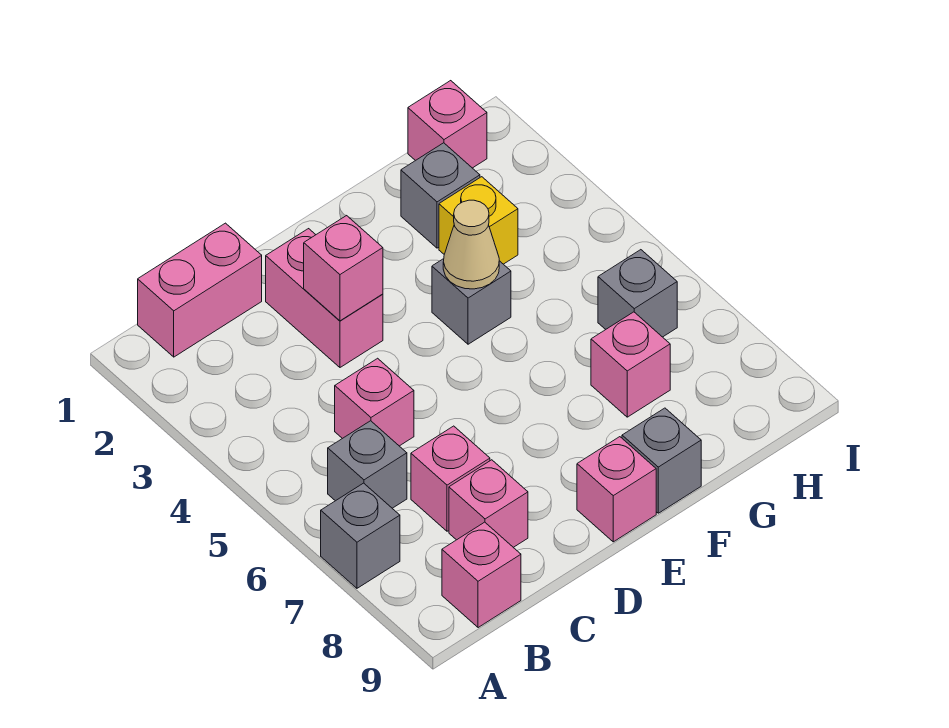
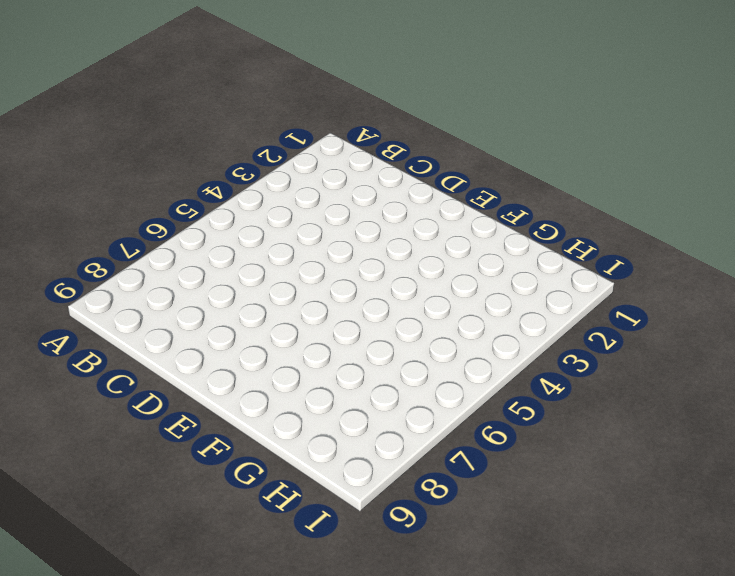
none -> grey brick A7 level 1
none -> pink brick B1:C1 level 1
none -> grey brick B6 level 1

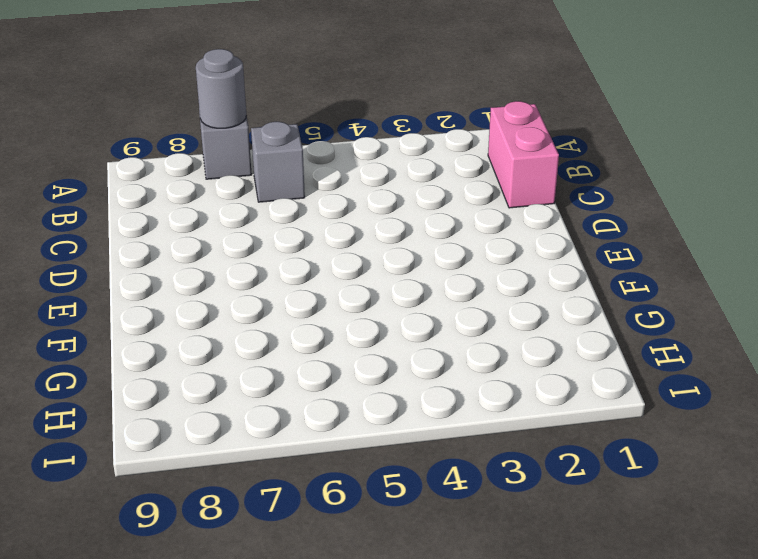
grey round brick A7 level 2 -> none
none -> pink brick B9 level 1
none -> pink brick C5 level 1
none -> pink brick C7 level 1

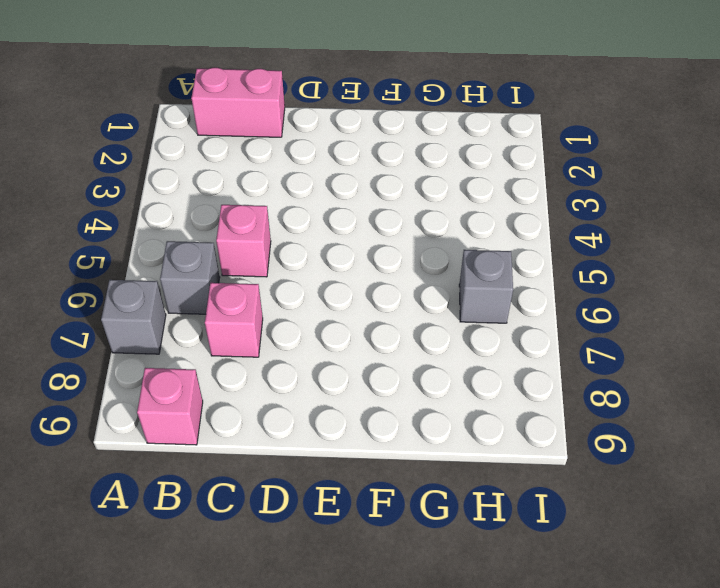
none -> pink brick C8 level 1
none -> pink brick D2:D3 level 1
none -> pink brick E9 level 1

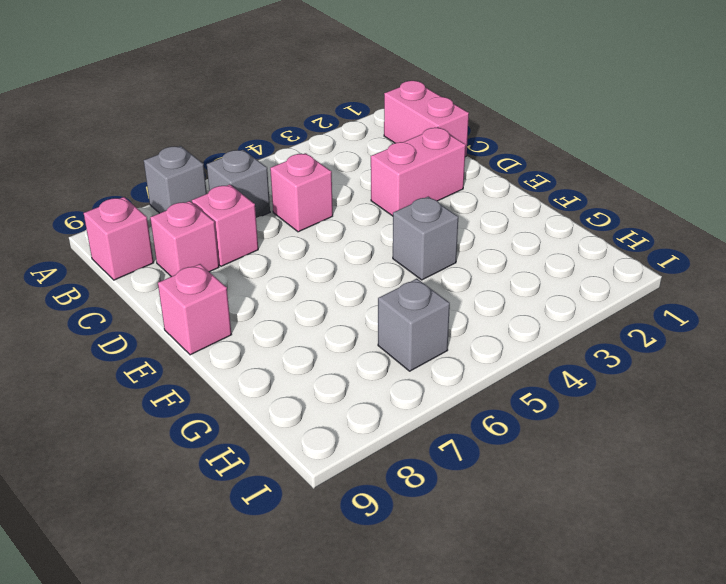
none -> grey brick F9 level 1
none -> grey brick G2 level 1
none -> yellow brick G3 level 1

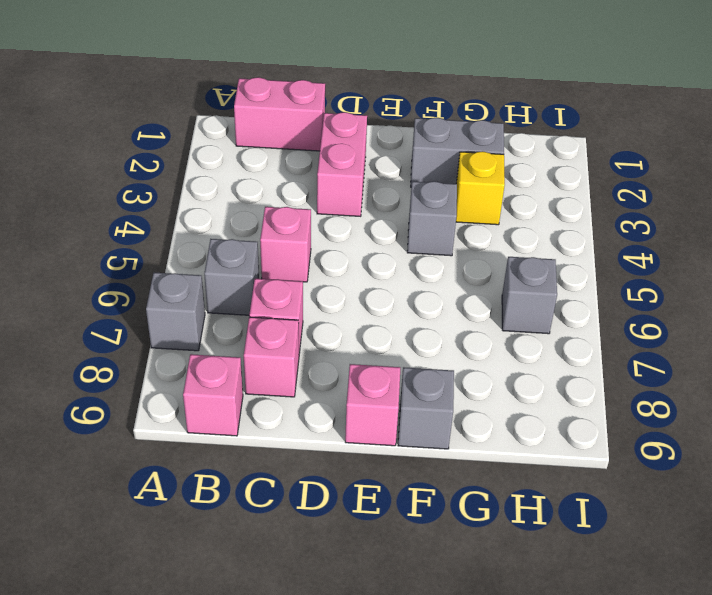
grey brick F2:G2 level 1 -> grey brick G2 level 1
none -> pink brick G7 level 1
none -> pink brick H1 level 1
none -> pink brick D3 level 2

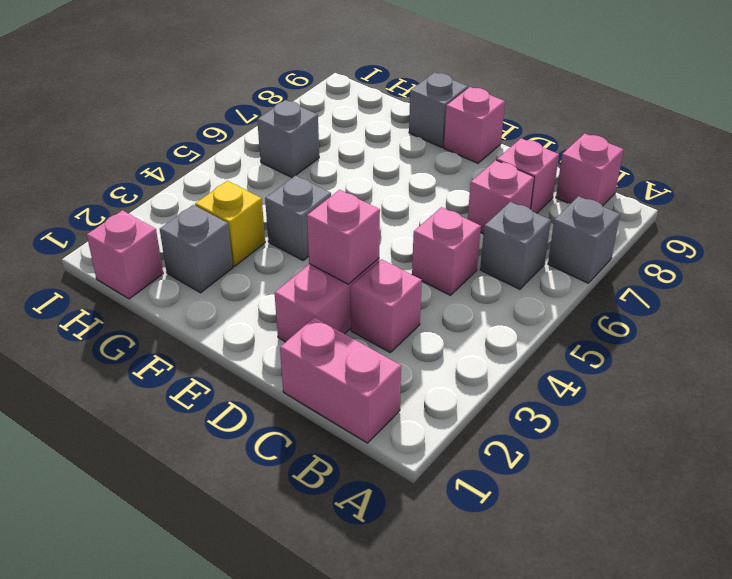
pink brick C3 level 1 -> pink brick G7 level 1
none -> tan cone F4 level 2

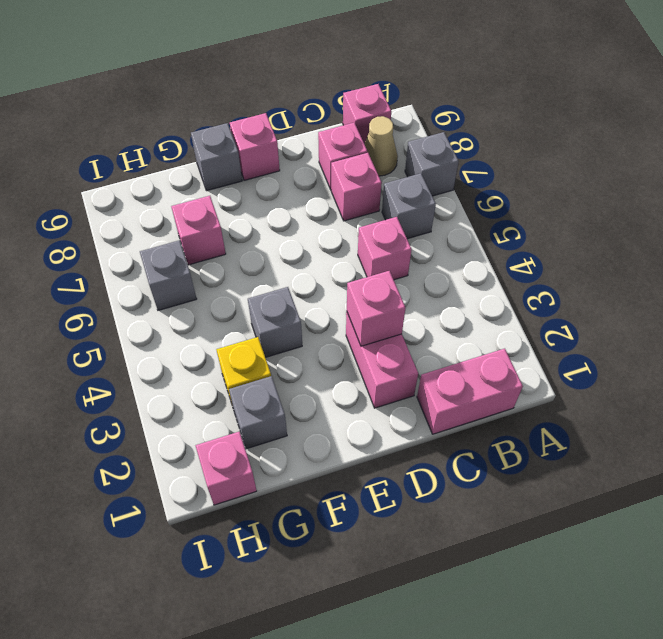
tan cone B8 level 1 -> tan cone F4 level 2

